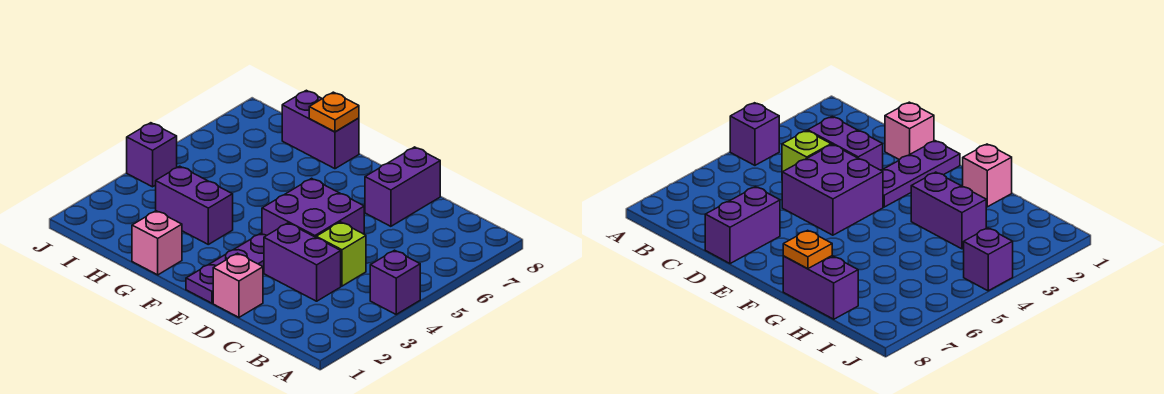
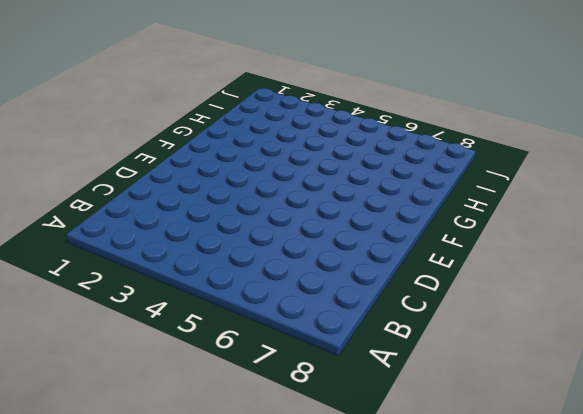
none -> purple brick A4 level 1
none -> purple brick C3:D3 level 1
none -> lime brick C4 level 1

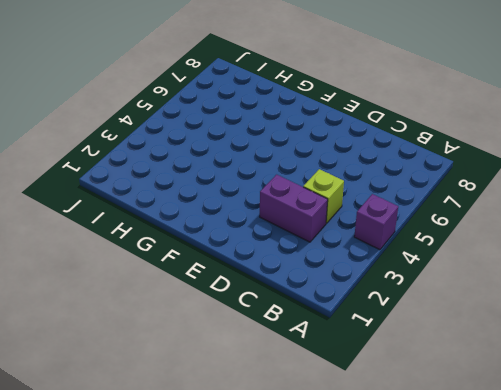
none -> pink brick D1 level 1
none -> purple brick D4:E5 level 1
none -> purple brick D7:D8 level 1

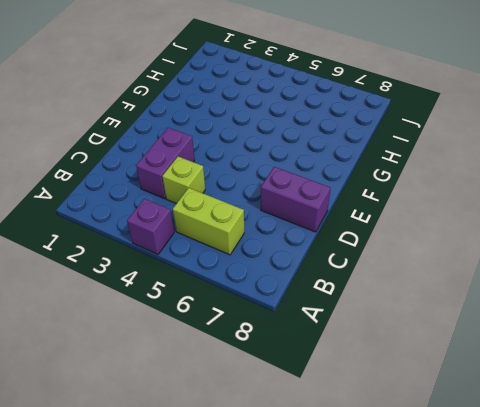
lime brick B5:B6 level 1 -> none
none -> pink brick D1 level 1
none -> purple brick D4:E5 level 1
none -> purple plate E1:E3 level 1

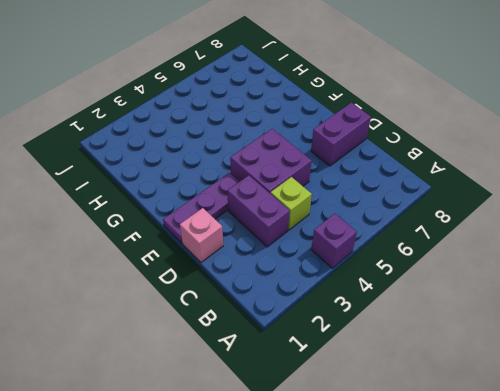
none -> pink brick G1 level 1
none -> purple brick G3:H3 level 1
none -> purple brick G8:H8 level 1

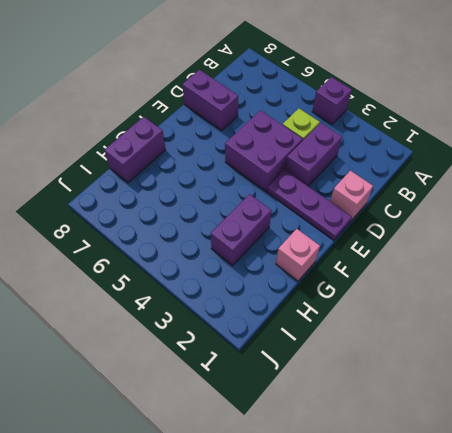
none -> purple brick J4 level 1
none -> orange plate G8 level 2

